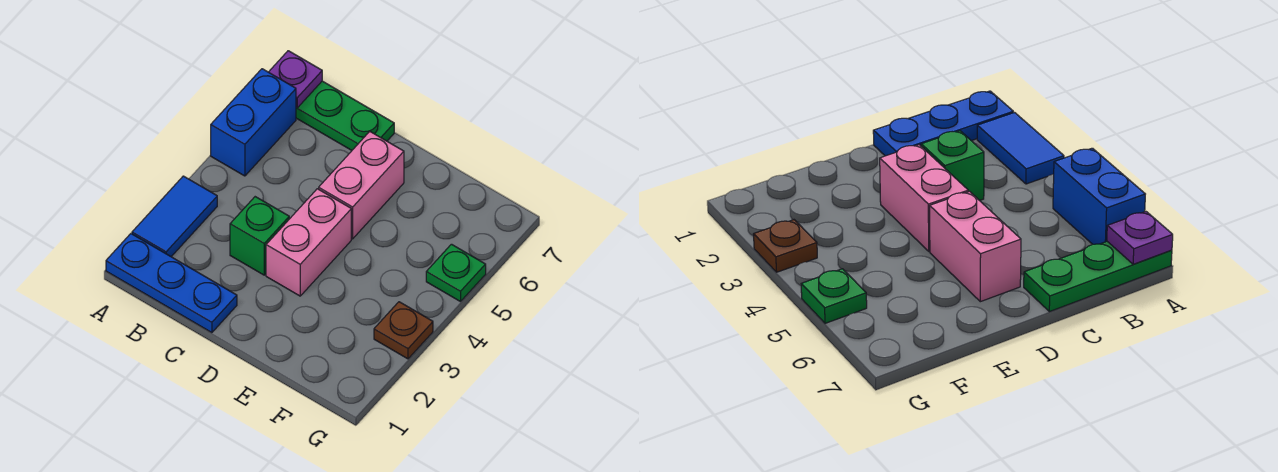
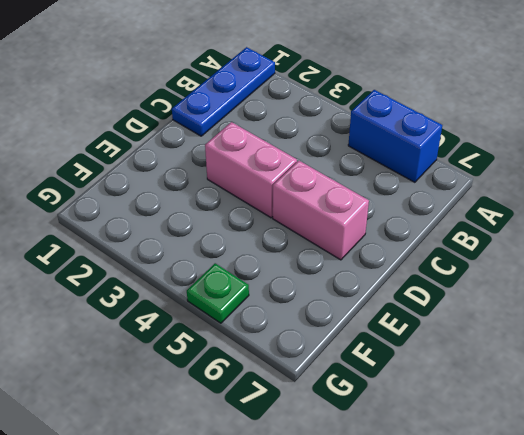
none -> blue tile A2:A3 level 1
none -> green plate A7:C7 level 1

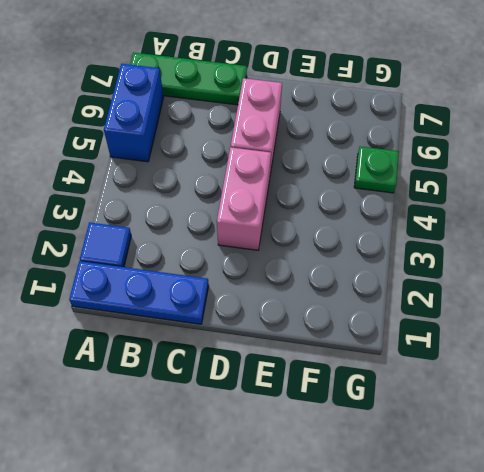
blue tile A2 level 1 -> blue tile A2:A3 level 1
none -> green brick C3 level 1
none -> brown plate G3 level 1

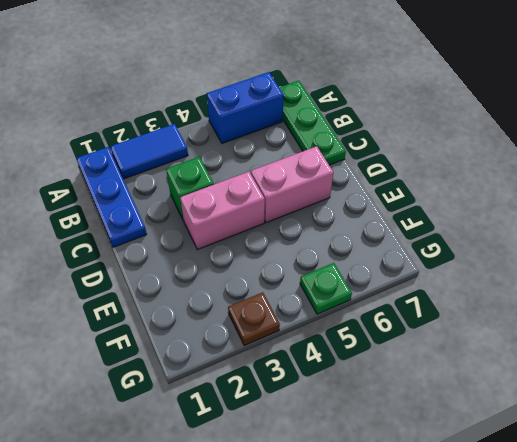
none -> purple plate A7 level 2

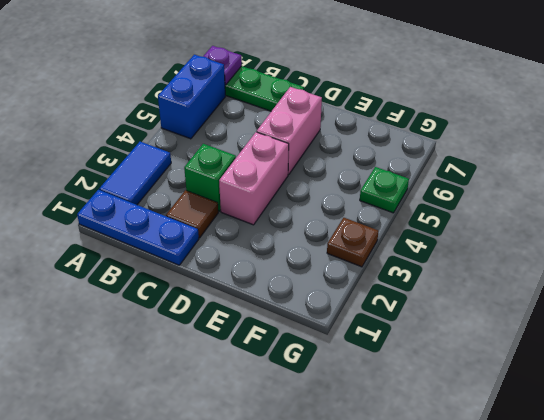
brown tile C2 level 1 -> none

